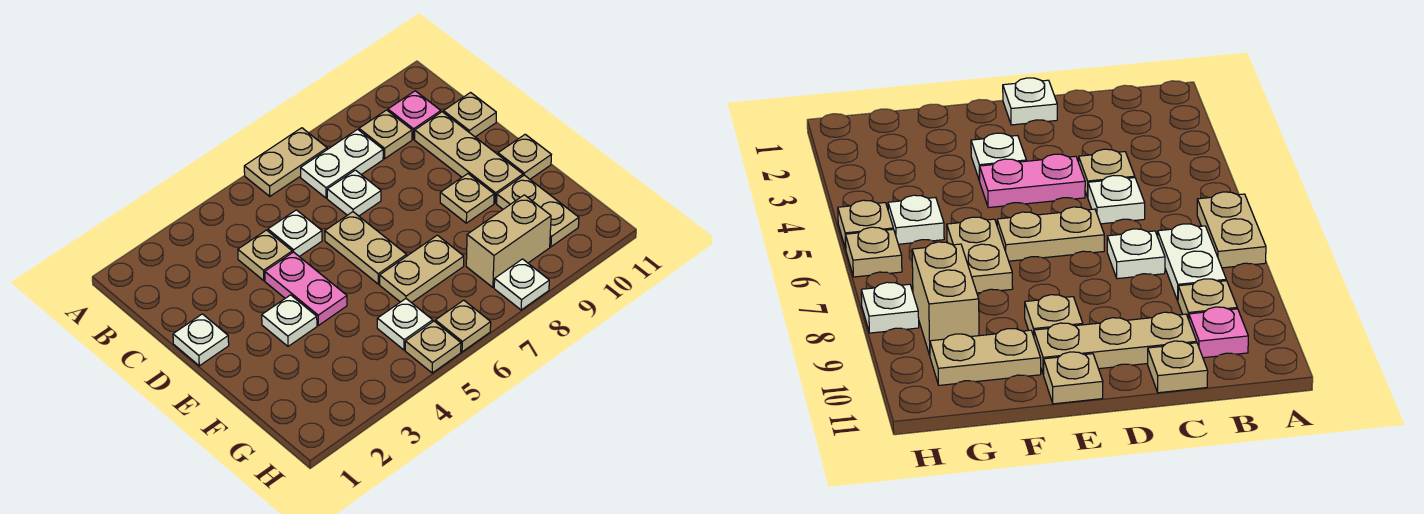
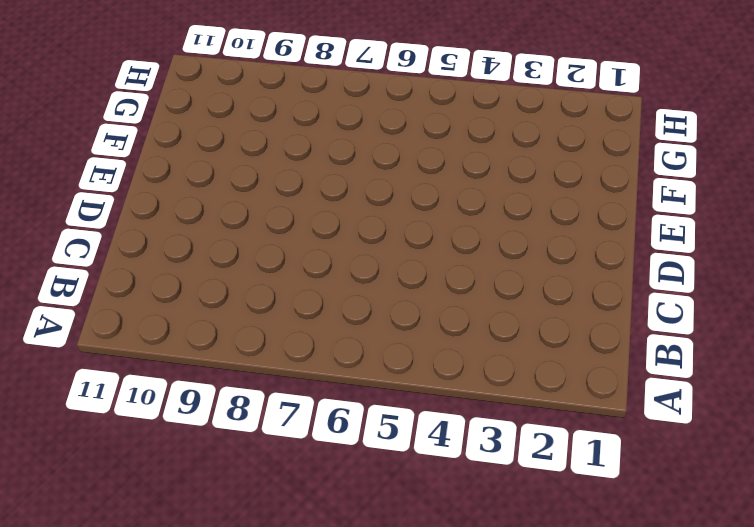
none -> tan plate A6:A7 level 1
none -> white plate B7:B8 level 1
none -> tan plate B9 level 1

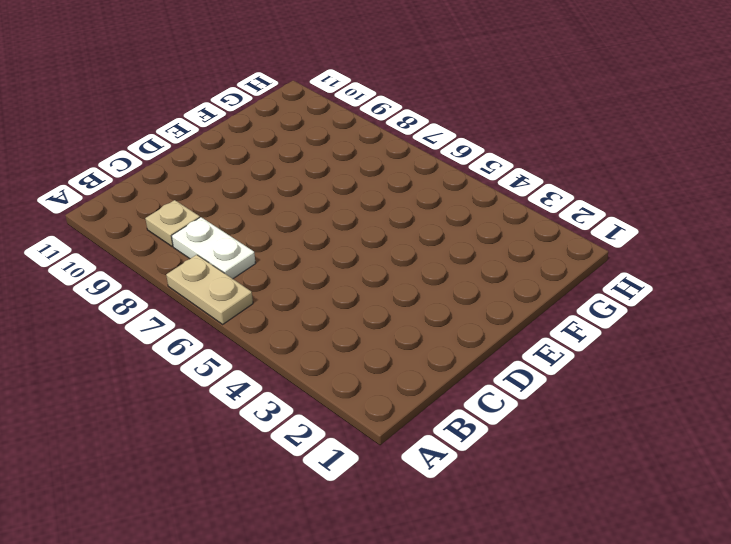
none -> pink plate B10 level 1
none -> tan plate C4 level 1
none -> white plate C5 level 1

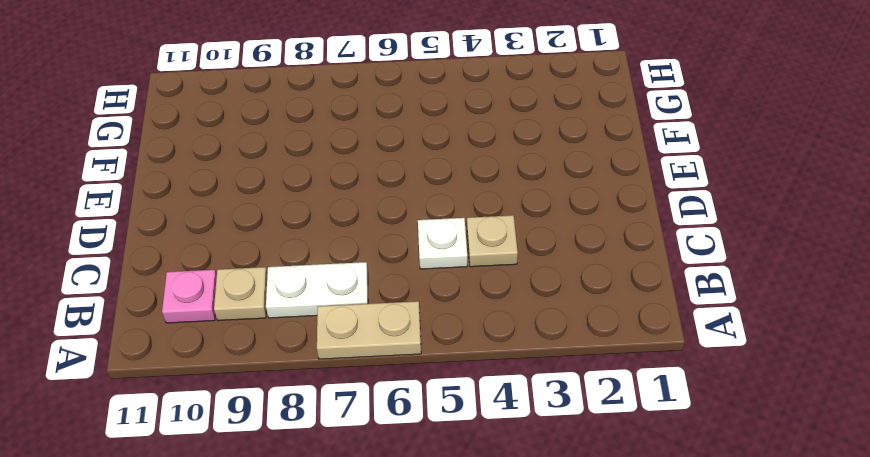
none -> white plate C7 level 1
none -> tan plate C10:E10 level 1
none -> tan plate C11 level 1

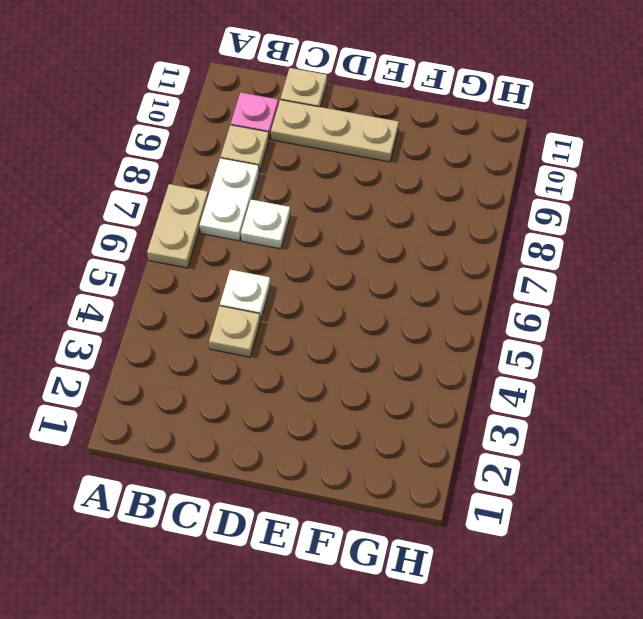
none -> white plate D1 level 1
none -> pink plate D4:E4 level 1
none -> tan plate D6:E6 level 1

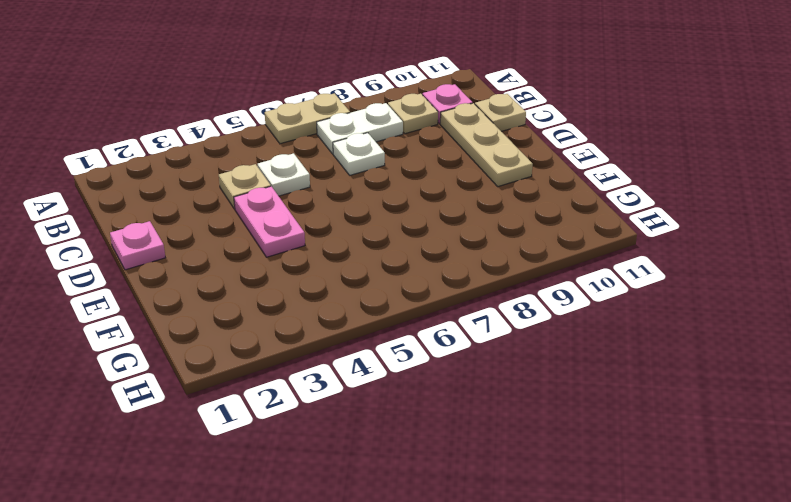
pink plate D1 level 1 -> white plate D1 level 1
none -> tan plate D6:E6 level 1
none -> white plate E3 level 1
none -> tan plate E9 level 1

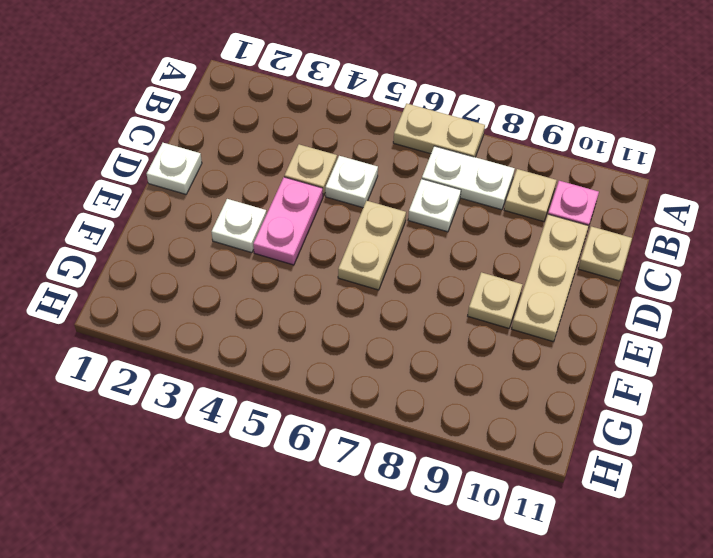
none -> tan plate E11 level 1
none -> tan plate F6:F7 level 1
none -> tan plate F10:G10 level 1

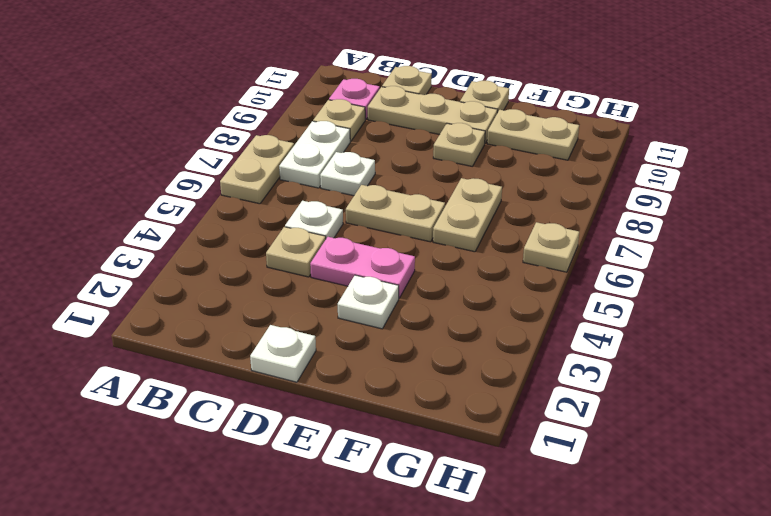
none -> white plate G5 level 1
none -> tan brick G8:G9 level 1
none -> tan plate H5 level 1

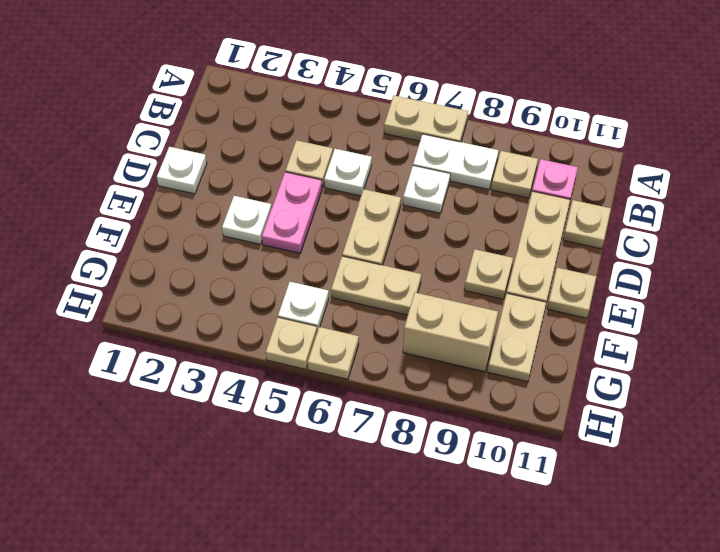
none -> white plate H8 level 1

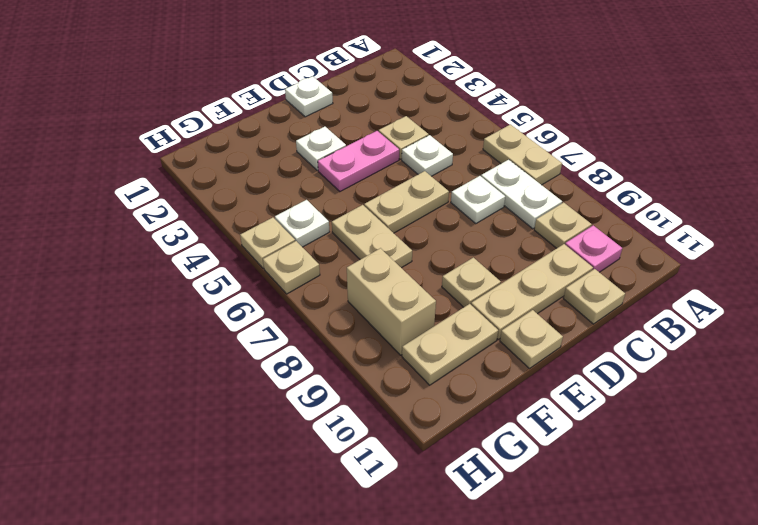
none -> white plate H8 level 1

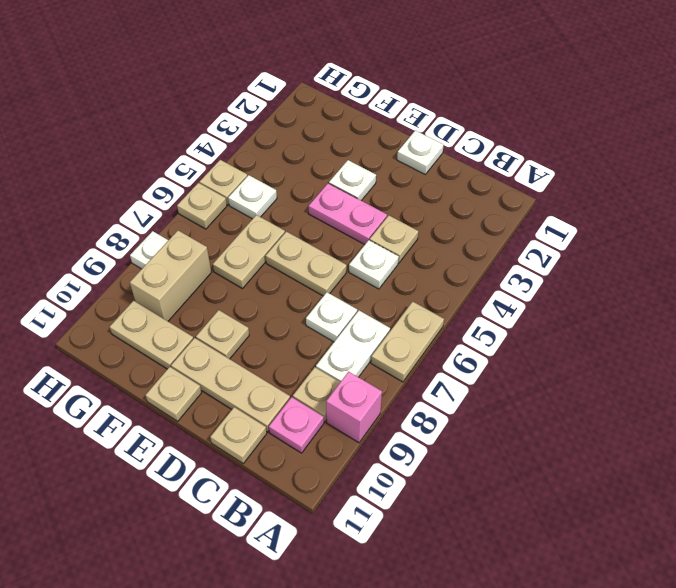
pink brick A9 level 1 -> none

